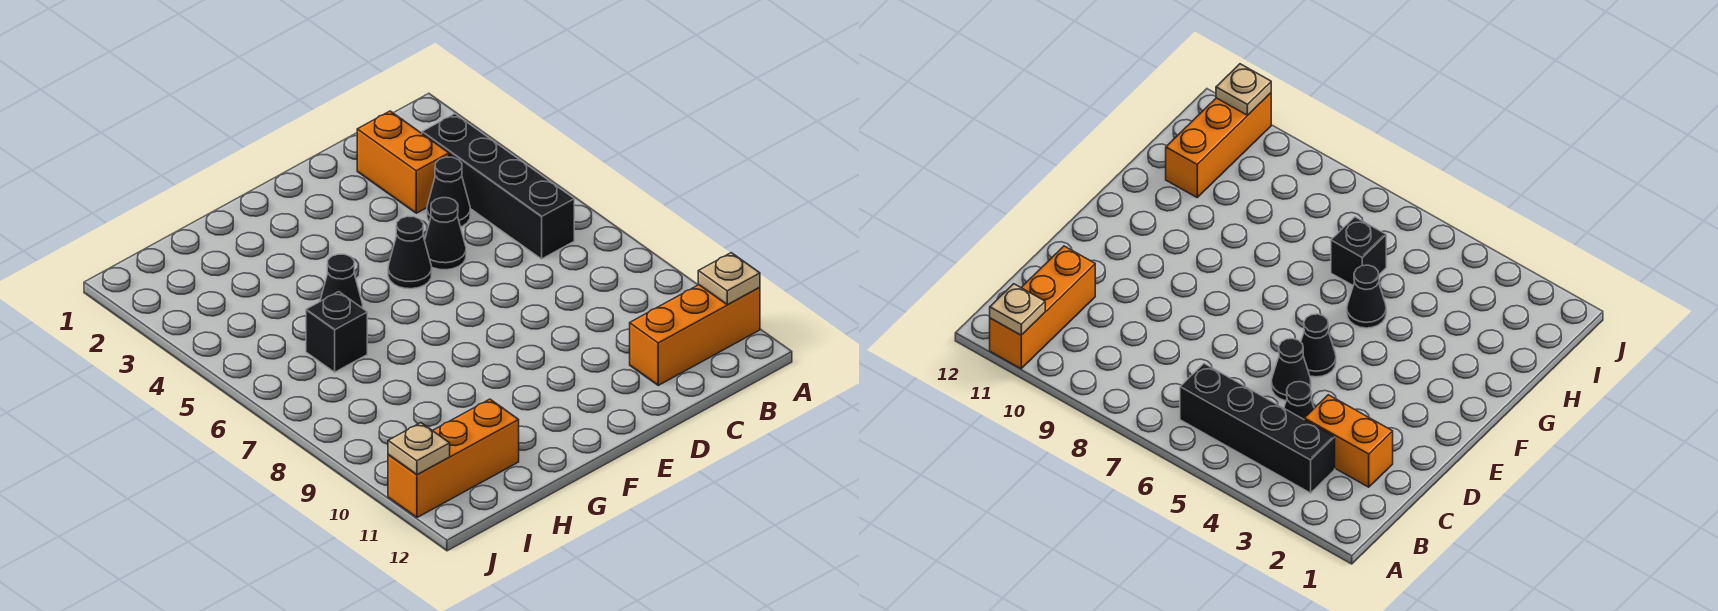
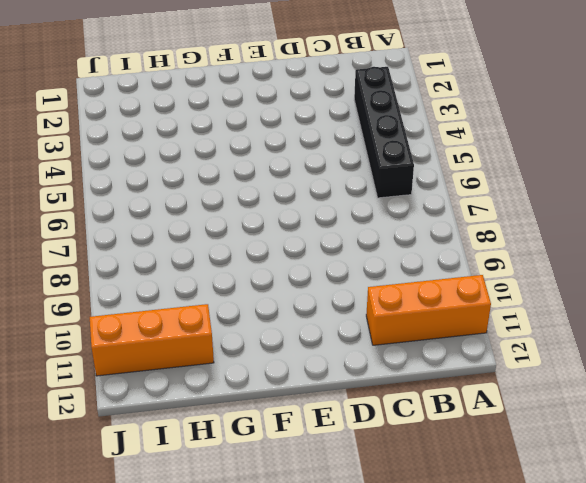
none -> orange brick C2:C3 level 1
none -> black cone C4 level 1

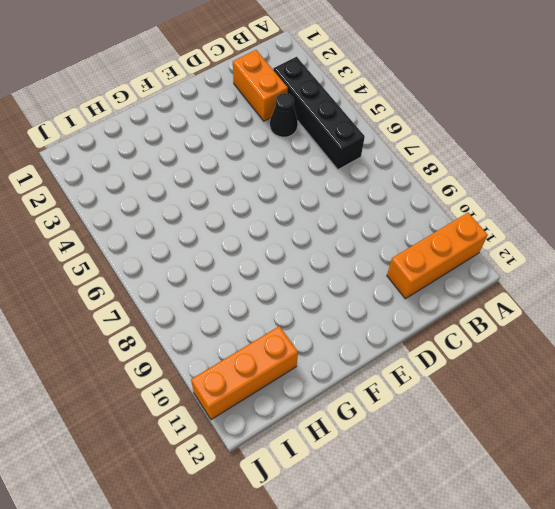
none -> black cone D5 level 1
none -> black cone E5 level 1

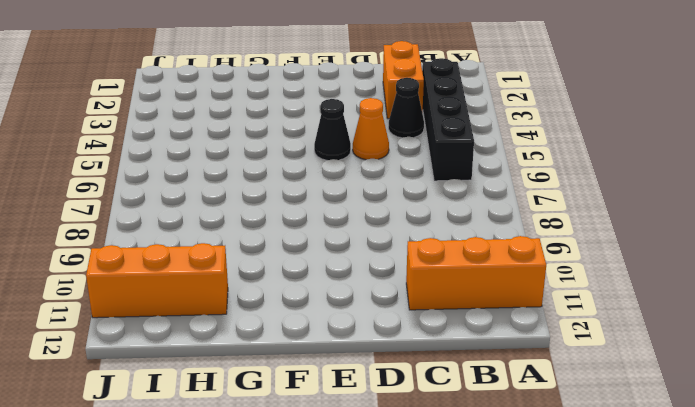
orange cone D5 level 1 -> black cone D5 level 1
none -> black cone G5 level 1
none -> black brick H6 level 1

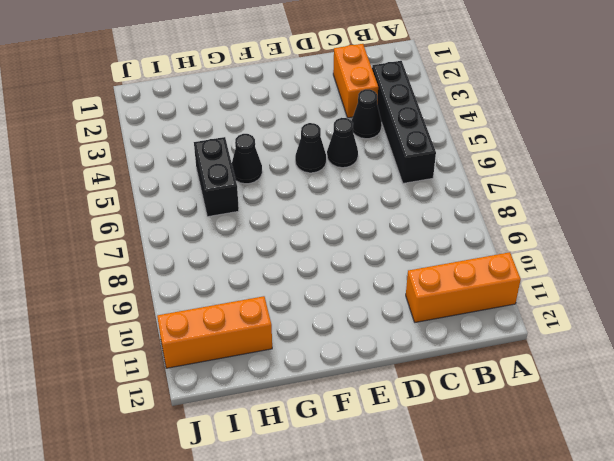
black brick H5:H6 level 1 -> black brick H6 level 1
none -> tan plate A11 level 2
none -> tan plate J11 level 2

